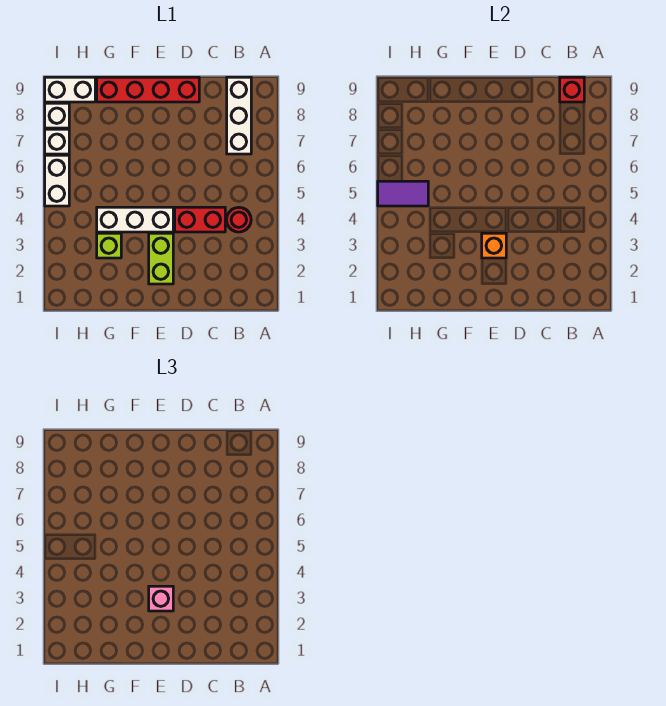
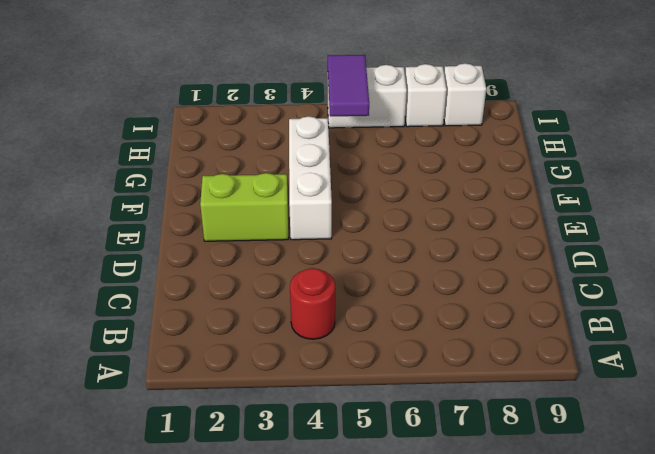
none -> white brick B7:B9 level 1
none -> red brick C4:D4 level 1
none -> red brick D9:G9 level 1

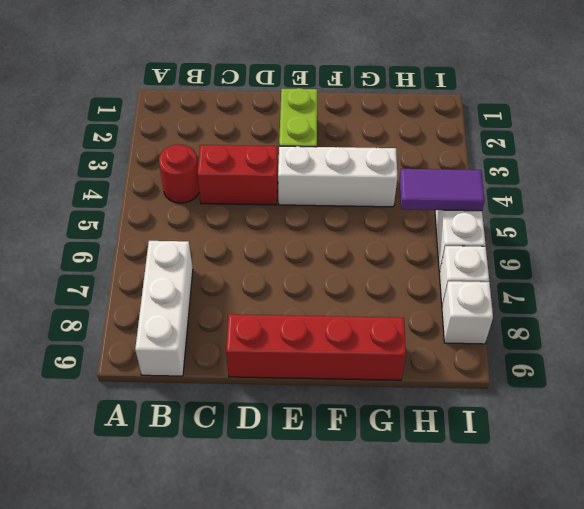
none -> lime brick G3 level 1
none -> white brick H9:I9 level 1
none -> red brick B9 level 2

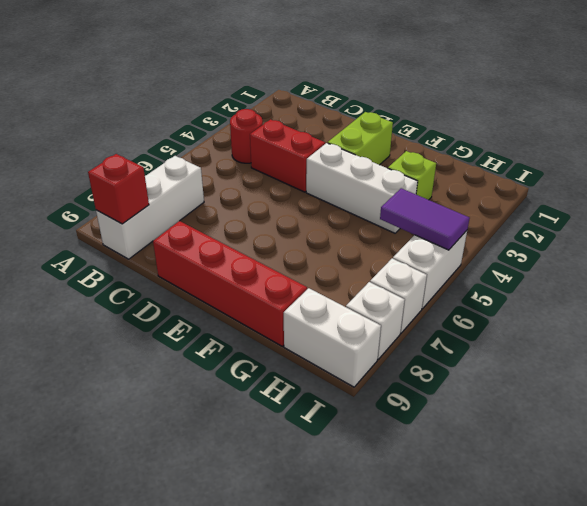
none -> orange brick E3 level 2
none -> pink brick E3 level 3

